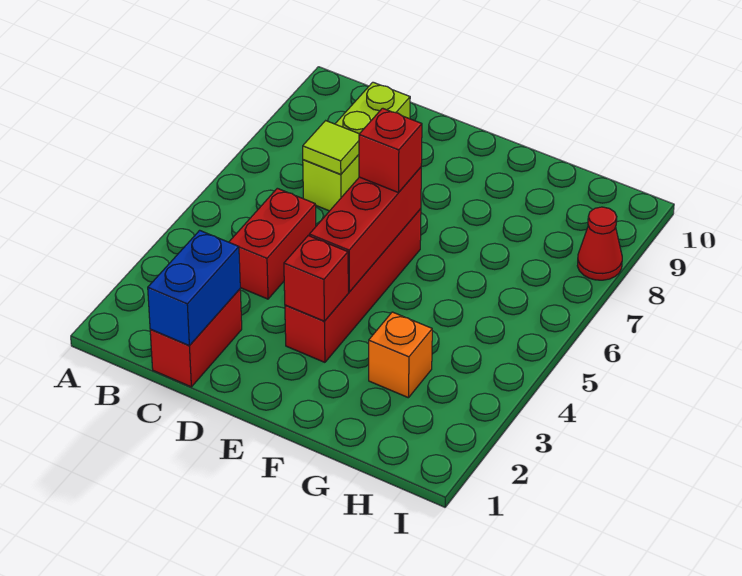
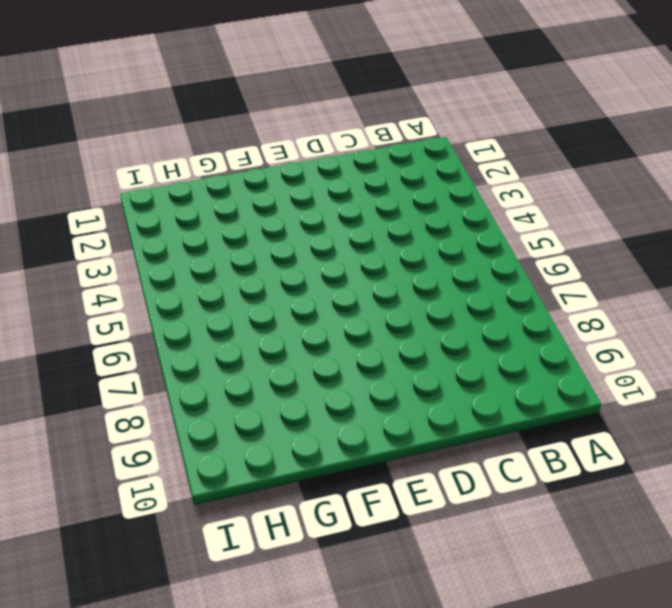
none -> red brick C1:C2 level 1
none -> red brick C4:C5 level 1

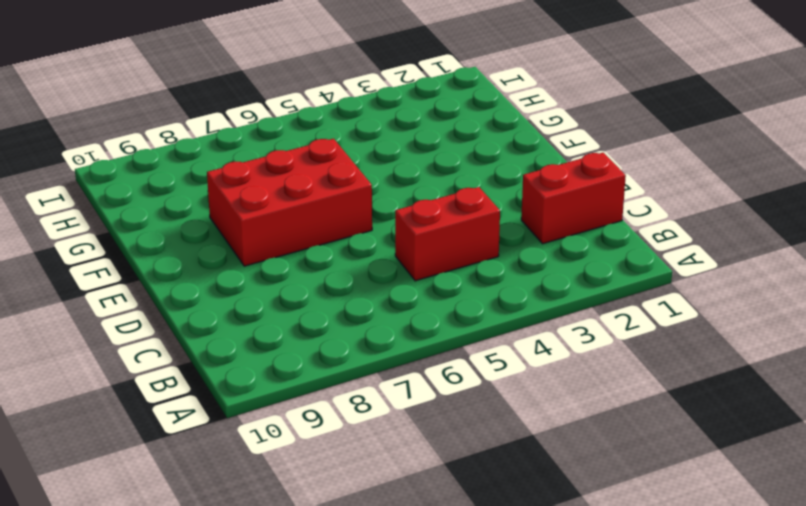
red brick E6:F8 level 1 -> red brick E3:E6 level 1
none -> lime brick C7:C9 level 1
none -> orange brick G3 level 1

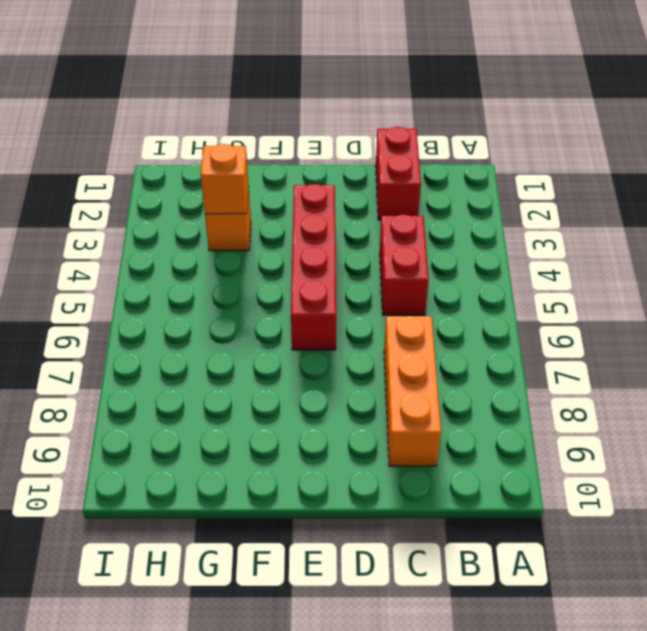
orange brick C7:C9 level 1 -> lime brick C7:C9 level 1
orange brick G3 level 2 -> none
none -> red cone I8 level 1
none -> blue brick C1:C2 level 2

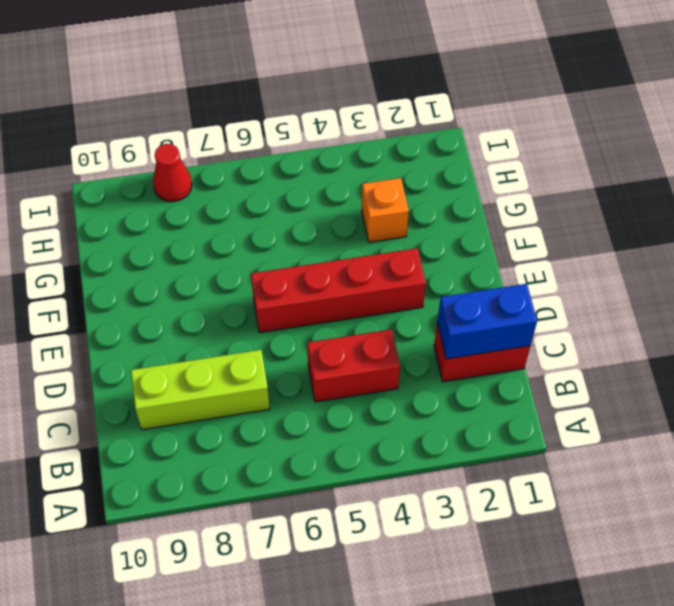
none -> lime tile C7 level 2
none -> red brick E3 level 2

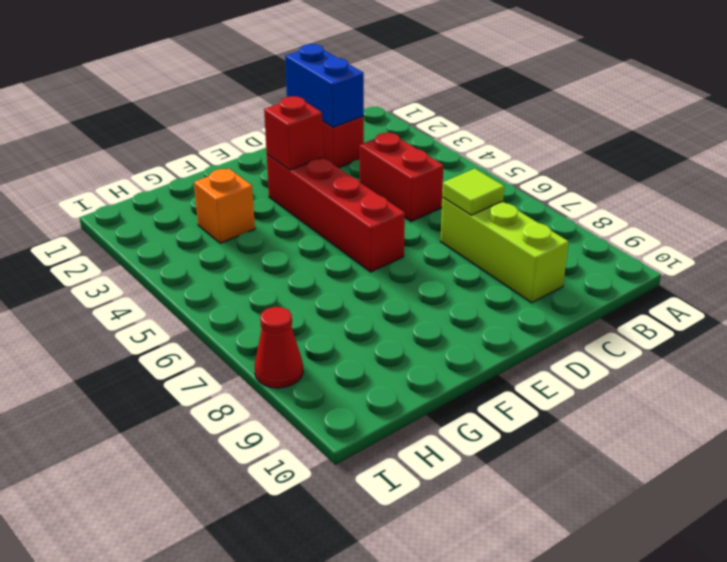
none -> red brick E4:E6 level 2
none -> red brick E6 level 3

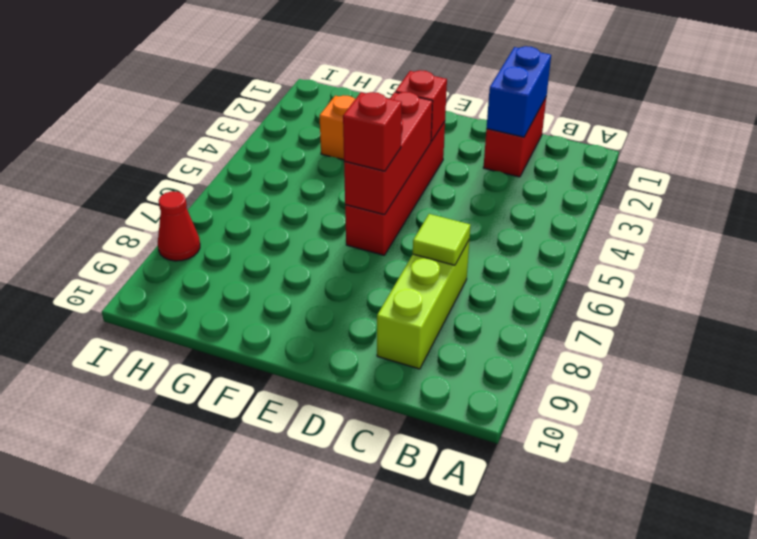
none -> red brick C4:C5 level 1

